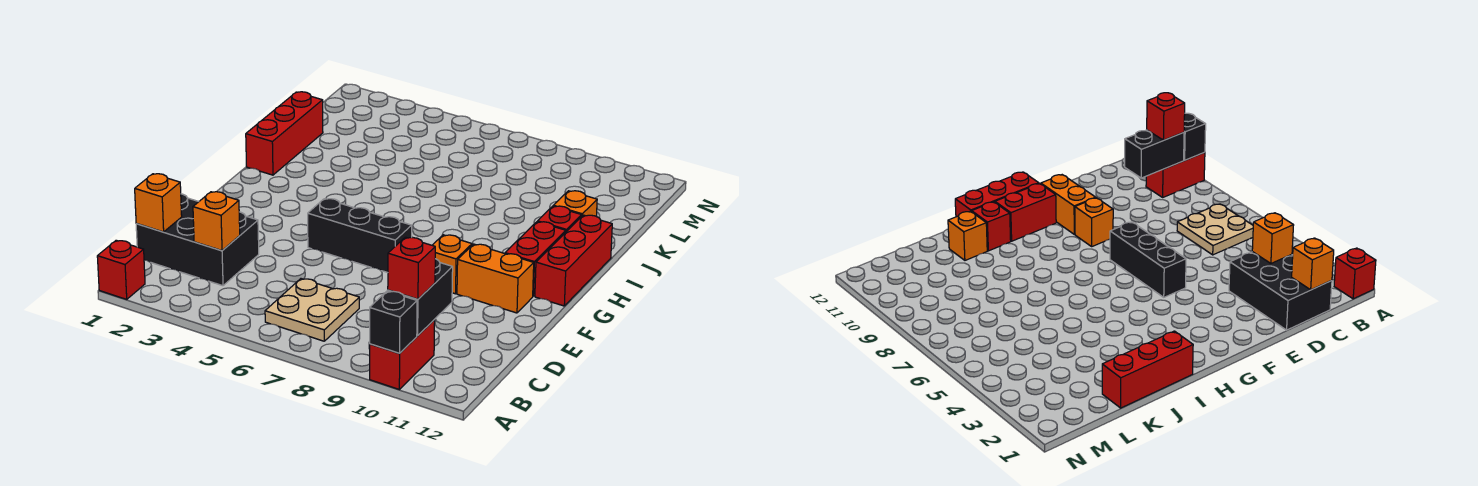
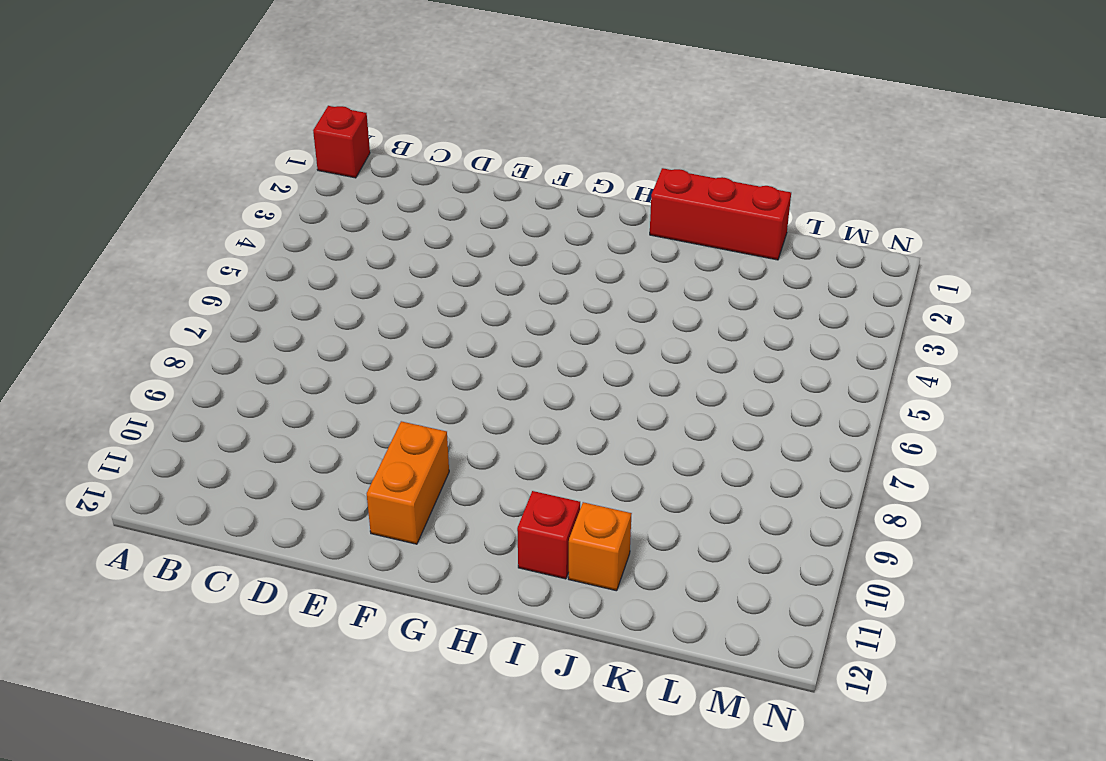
none -> red brick A10:B10 level 1
none -> tan plate B6:C7 level 1
none -> black brick C1:D3 level 1

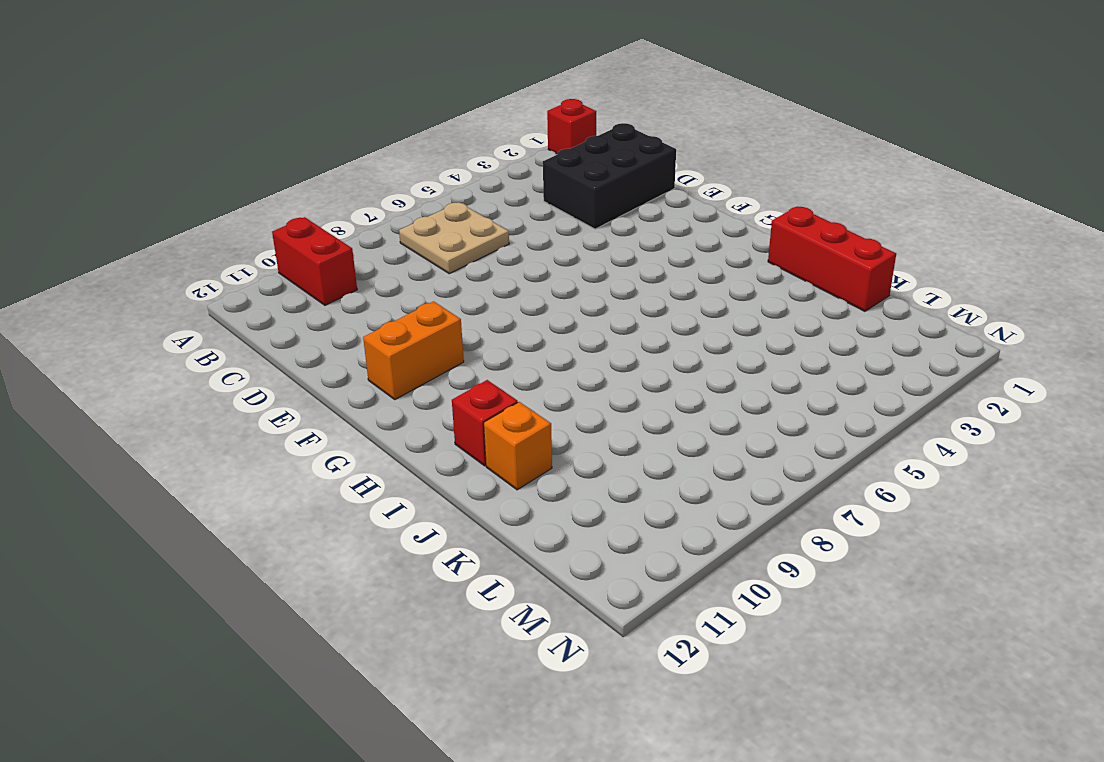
none -> black brick F5:F7 level 1
none -> orange brick F9 level 1
none -> red brick G11:H11 level 1

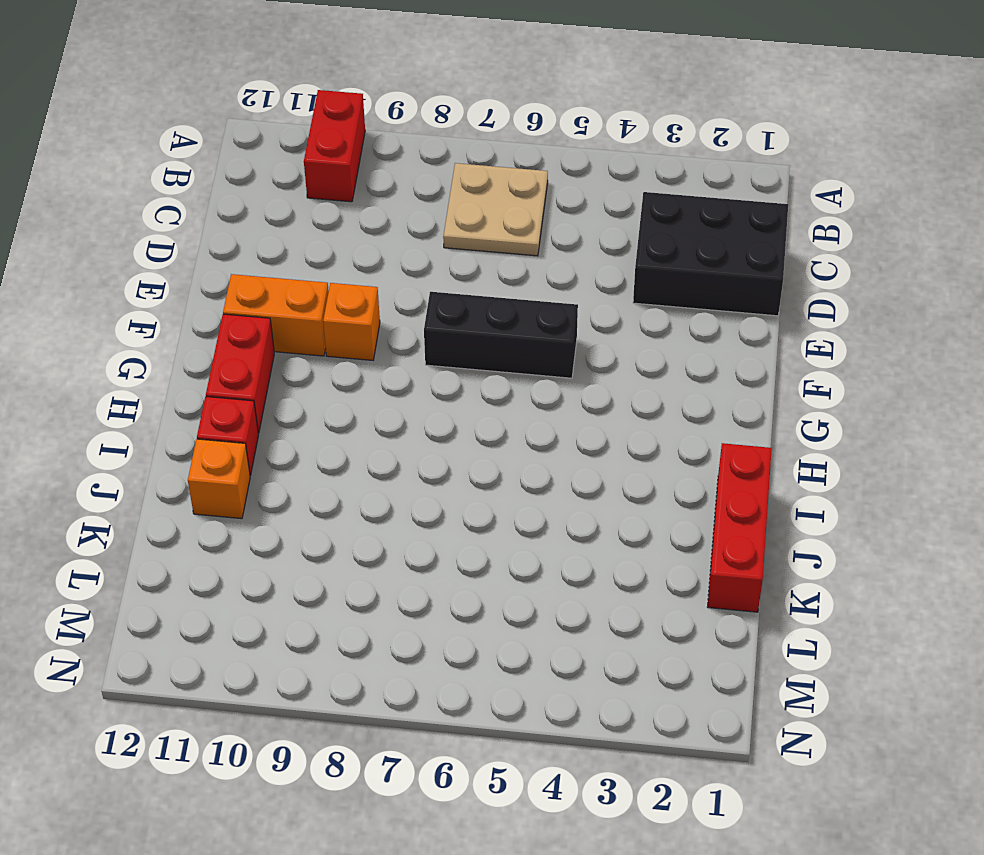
none -> red brick A1 level 1
none -> red brick G12:I12 level 1
none -> black brick A10 level 2

